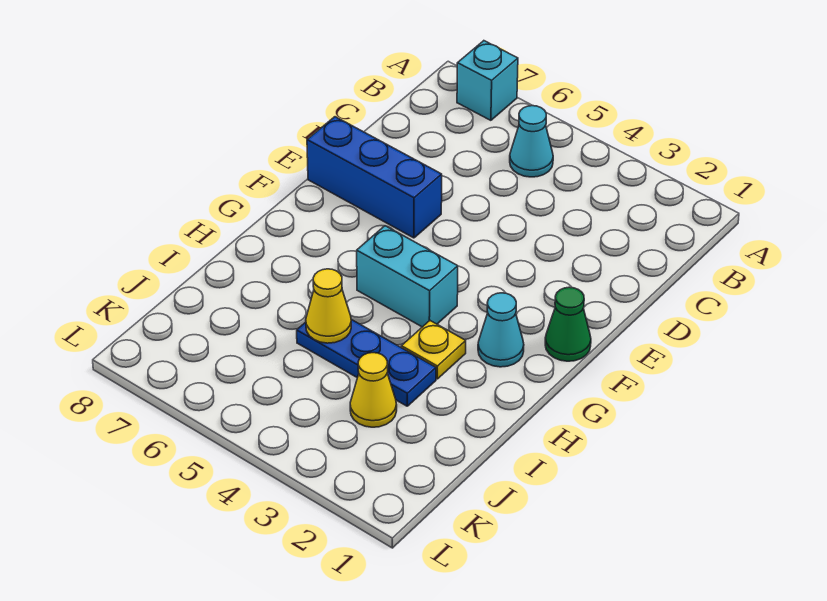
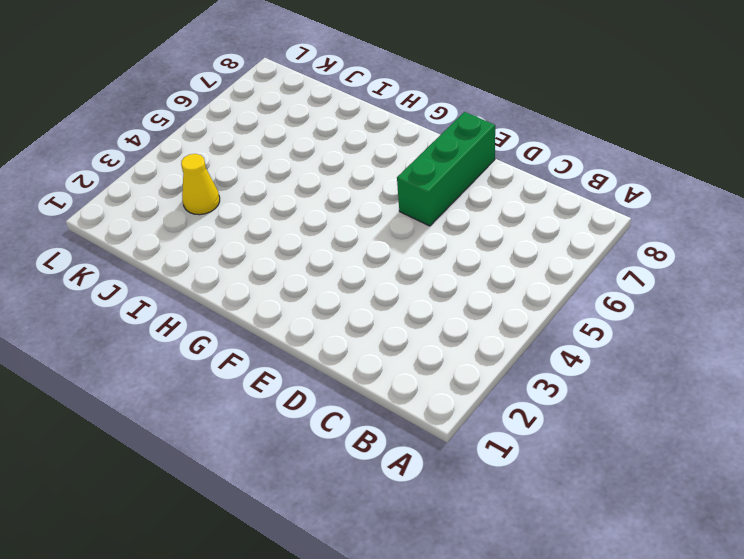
green brick E6:E8 level 1 -> blue brick E6:E8 level 1
none -> cyan brick A7 level 1
none -> cyan cone B5 level 1

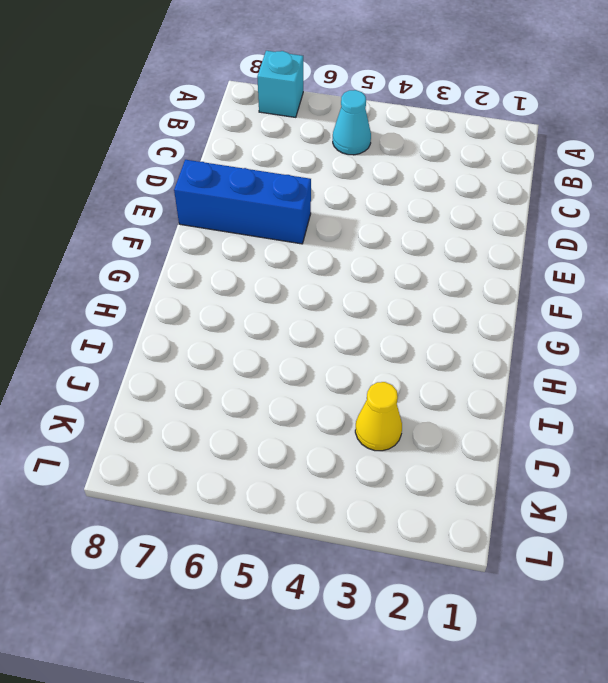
none -> green cone F1 level 1
none -> cyan cone G2 level 1

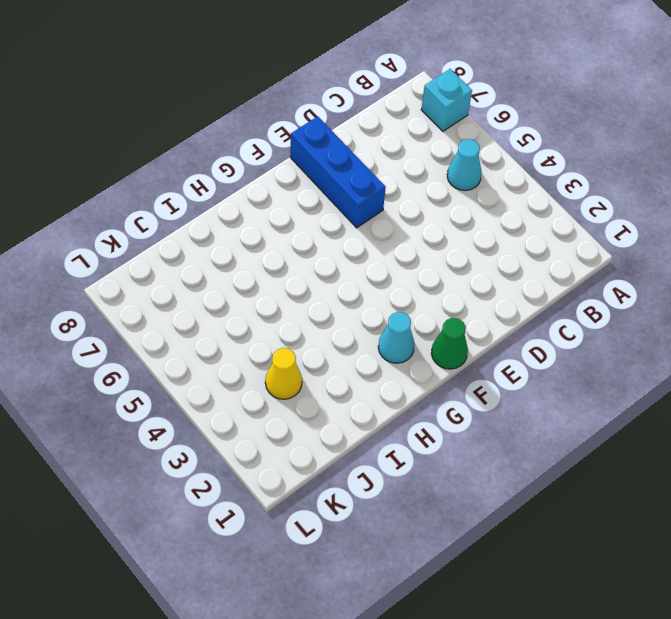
none -> cyan brick G4:G5 level 1
none -> yellow plate H3 level 1

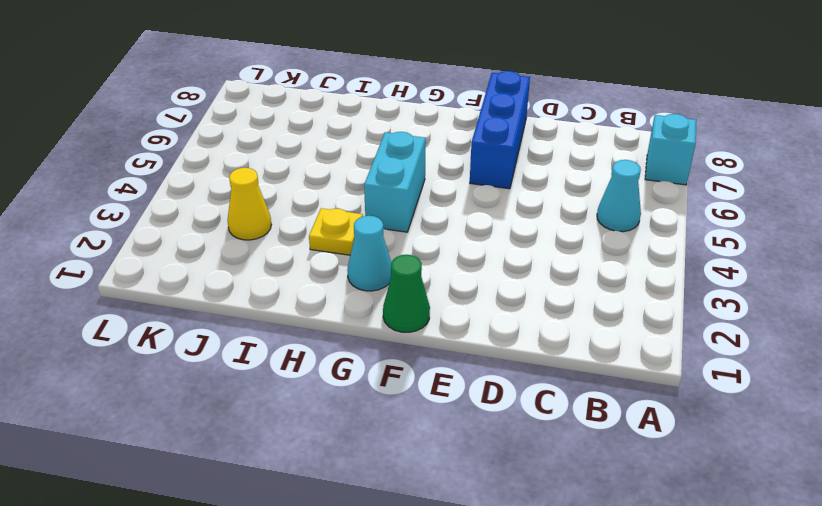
none -> blue plate I3:I5 level 1
none -> yellow cone I5 level 2

